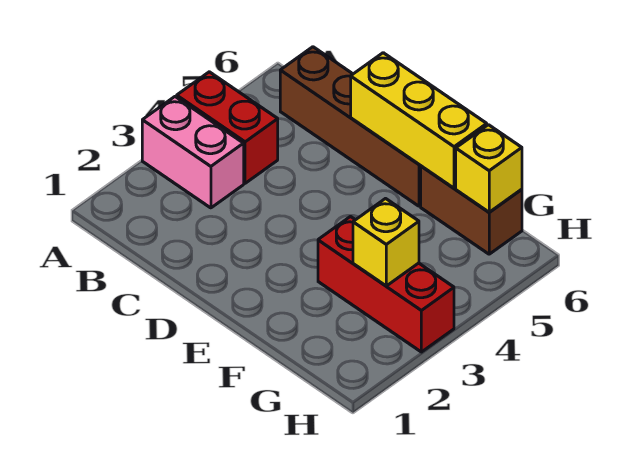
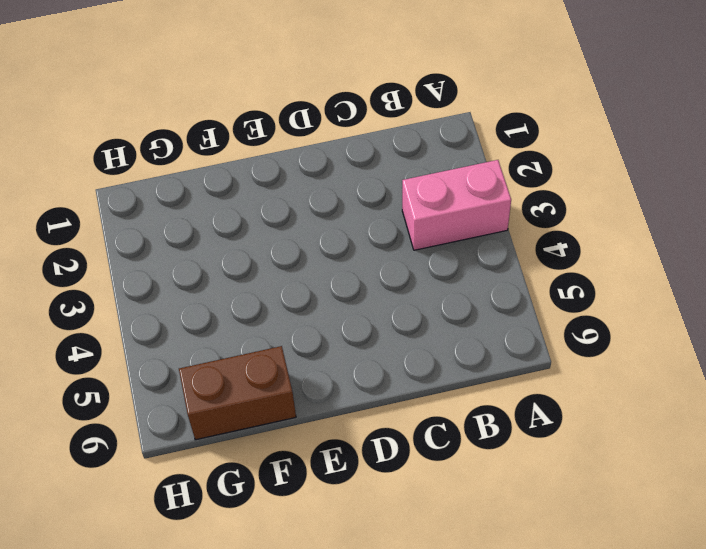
none -> red brick A4:B4 level 1
none -> brown brick B6:E6 level 1

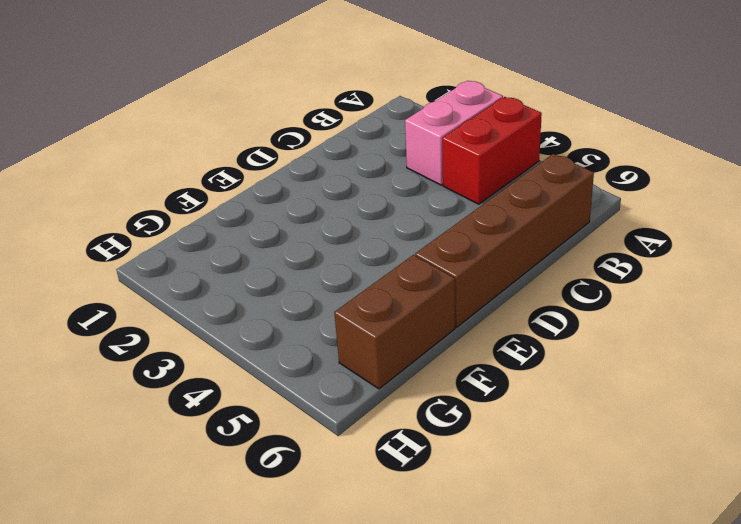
none -> red brick F3:H3 level 1
none -> yellow brick D6:F6 level 2

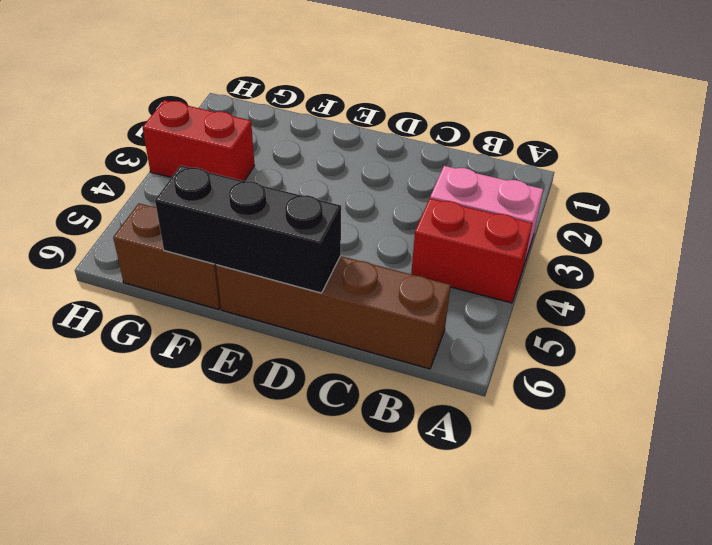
black brick D6:F6 level 2 -> yellow brick D6:F6 level 2
red brick G3:H3 level 1 -> red brick F3:H3 level 1
none -> yellow brick G3 level 2
none -> yellow brick G6 level 2

